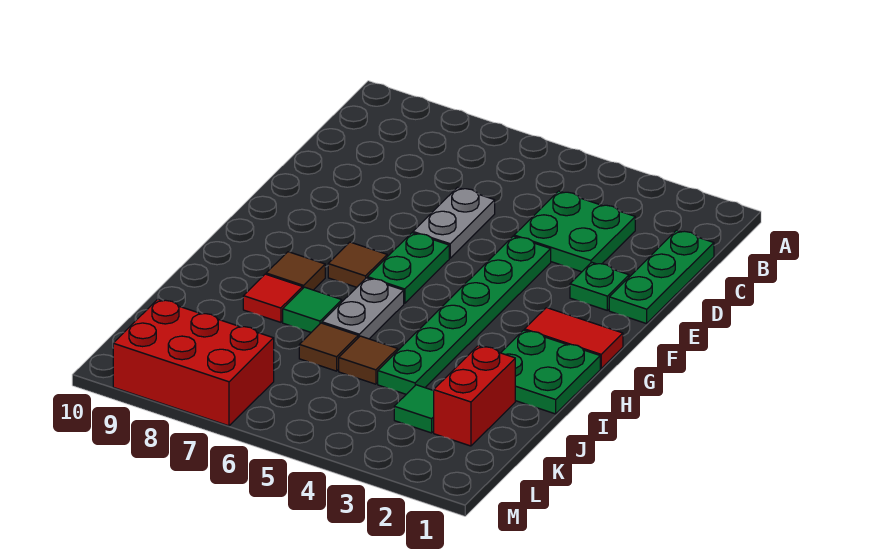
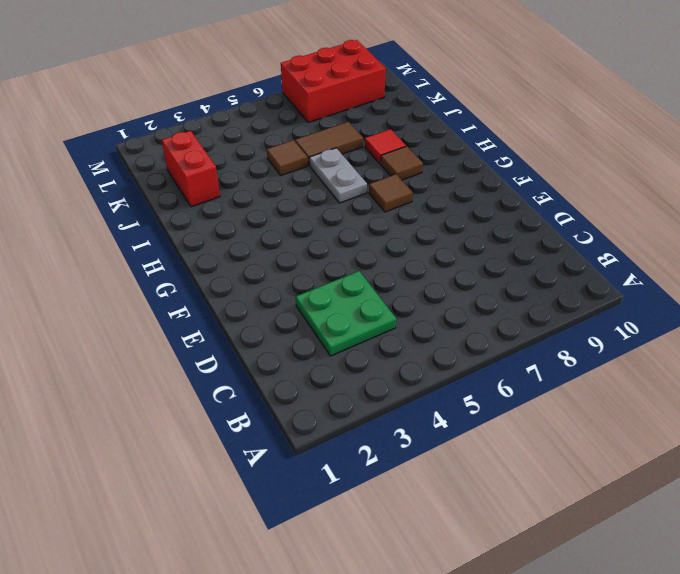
brown tile J6:J7 level 1 -> brown tile J6 level 1
none -> green plate C1:E1 level 1
none -> grey plate D6:E6 level 1
none -> green plate E2 level 1

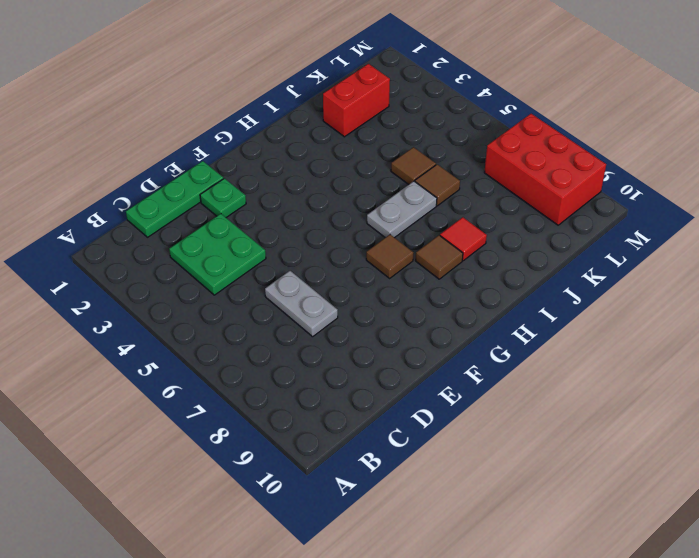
grey plate D6:D7 level 1 -> grey plate D6:E6 level 1
none -> green plate E4:J4 level 1
none -> green plate F6:G6 level 1
none -> red tile G1:G2 level 1

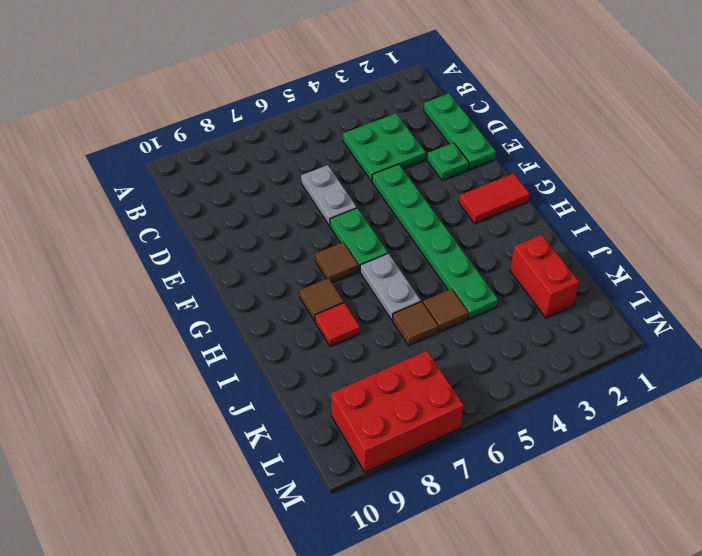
none -> green plate H1:I2 level 1
none -> green tile I7 level 1
none -> green tile K3 level 1

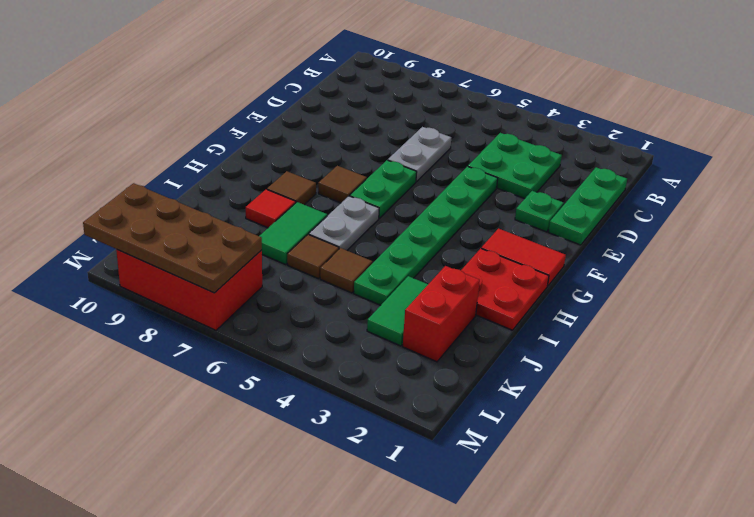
red plate H1:I2 level 1 -> green plate H1:I2 level 1
green tile I7:J7 level 1 -> green tile I7 level 1
green tile J3:K3 level 1 -> green tile K3 level 1
brown plate L7:M10 level 2 -> none

